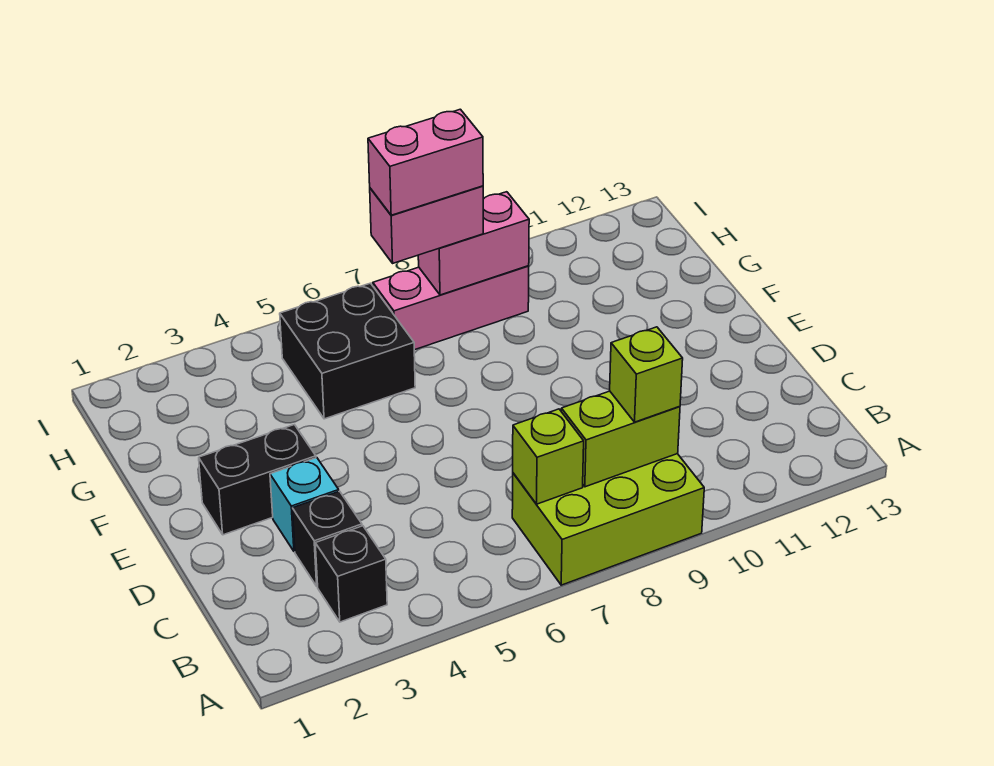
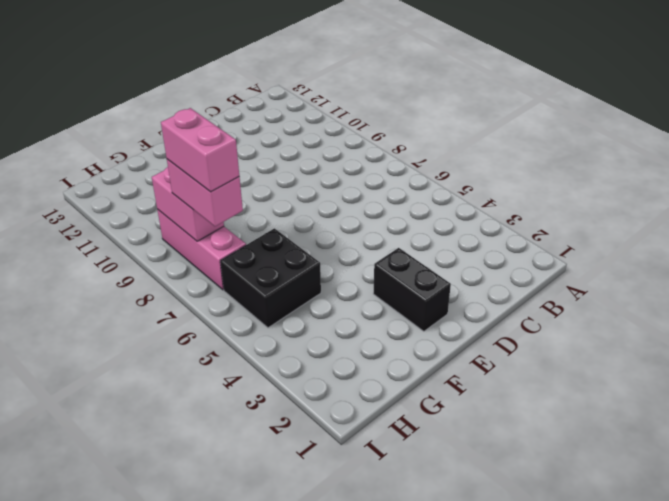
none -> lime brick A7:B9 level 1
none -> black brick B3 level 1
none -> black brick C3 level 1

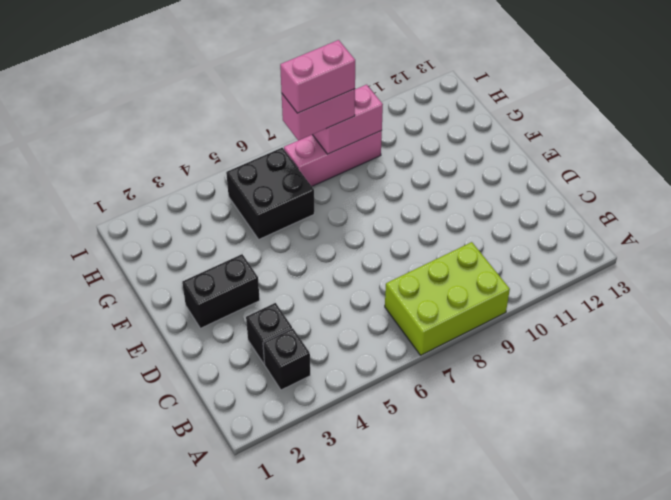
none -> cyan brick D3 level 1
none -> lime brick B7 level 2
none -> lime brick B8:B9 level 2

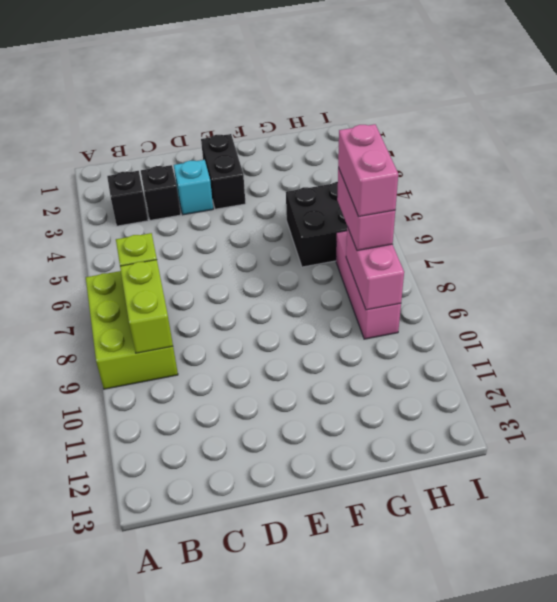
none -> lime brick B9 level 3

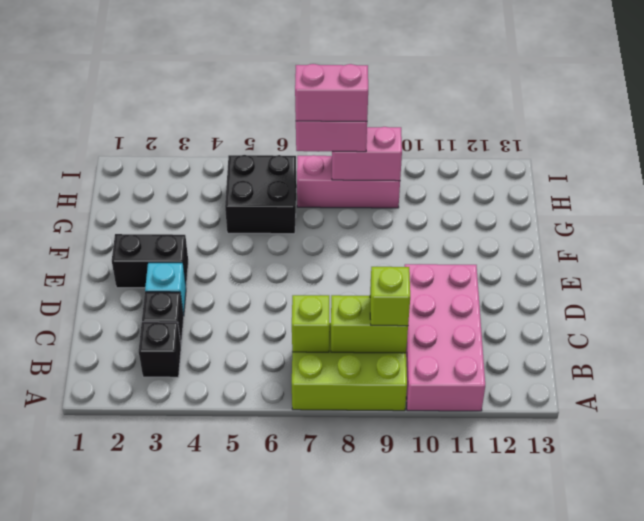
pink brick A10:D11 level 1 -> none

